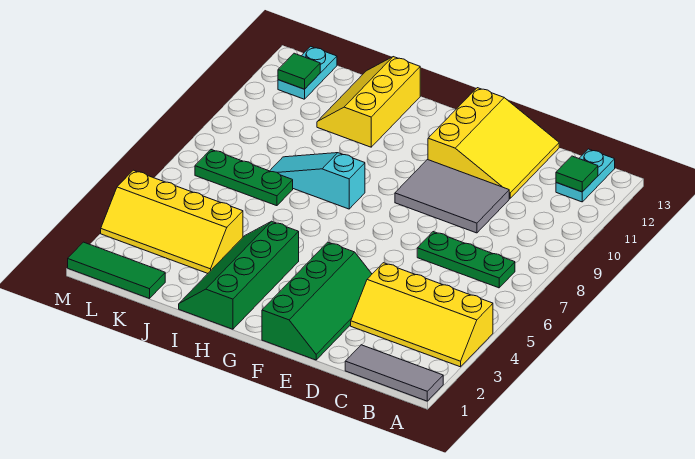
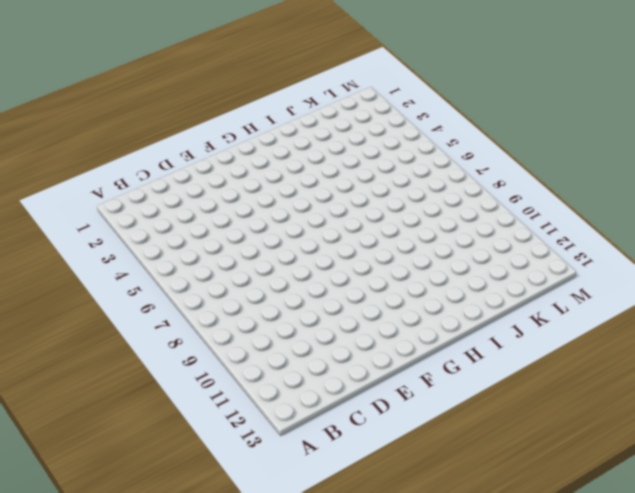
none -> grey tile A1:C1 level 1
none -> yellow slope A3:D4 level 1 top 4
none -> green plate B7:D7 level 1

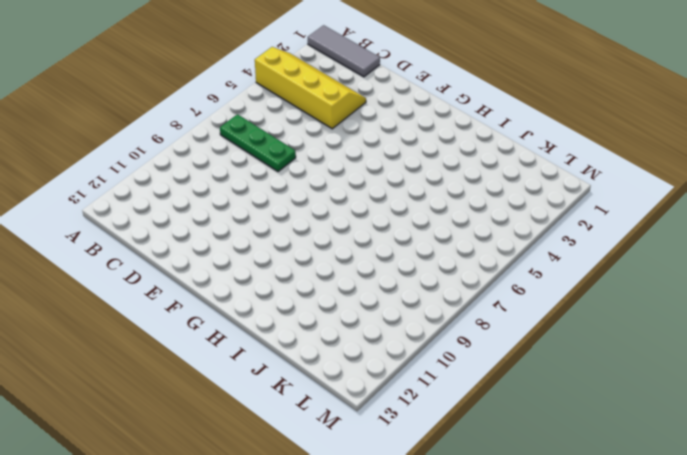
none -> cyan plate B12:B13 level 1
none -> grey tile D9:F10 level 1
none -> yellow slope D11:F13 level 1 top F

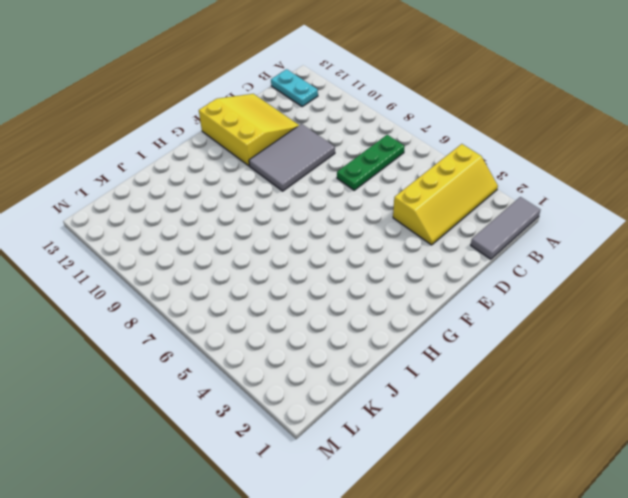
none -> green slope E1:F4 level 1 top F
none -> green slope H1:I4 level 1 top H
none -> cyan slope H8:J8 level 1 top H

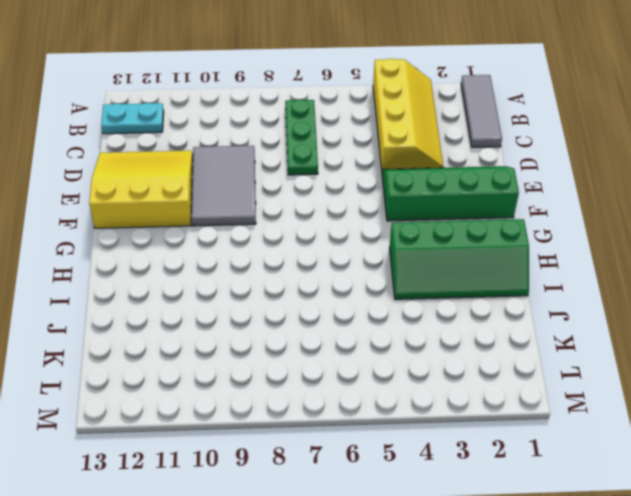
none -> cyan slope H8:J8 level 1 top H
none -> yellow slope I11:J13 level 1 top I
none -> yellow slope J3:M4 level 1 top 4

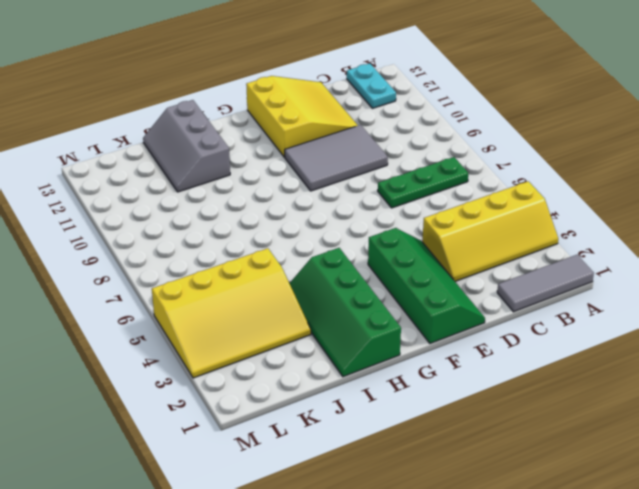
grey slope I11:J13 level 1 top I -> yellow slope I11:J13 level 1 top I
yellow slope J3:M5 level 1 top 5 -> yellow slope J3:M4 level 1 top 4
none -> cyan slope H8:J8 level 1 top H
none -> green plate J7:L7 level 1
none -> green tile K1:M1 level 1

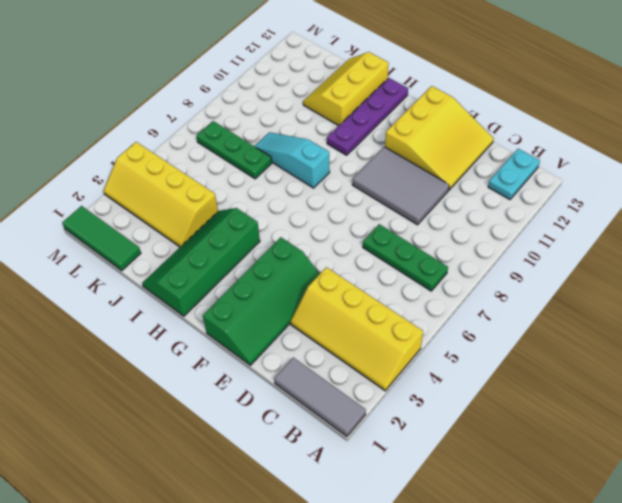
purple plate H10:H13 level 1 -> none
none -> cyan plate L12:L13 level 1
none -> green tile B12 level 2
none -> green tile L12 level 2

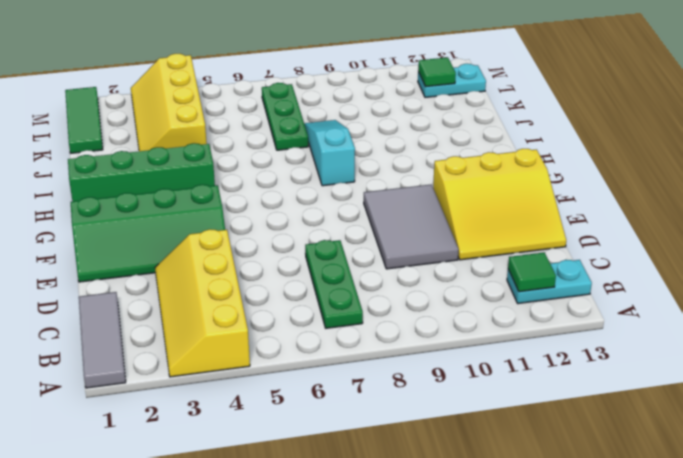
none -> yellow slope I11:J13 level 1 top I

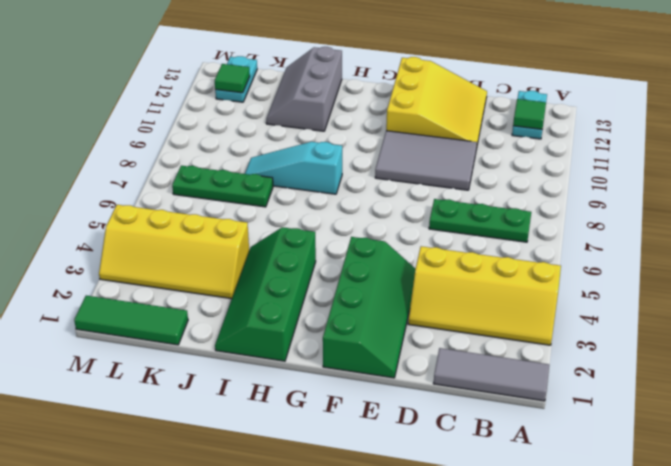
grey slope I11:J13 level 1 top I -> yellow slope I11:J13 level 1 top I

